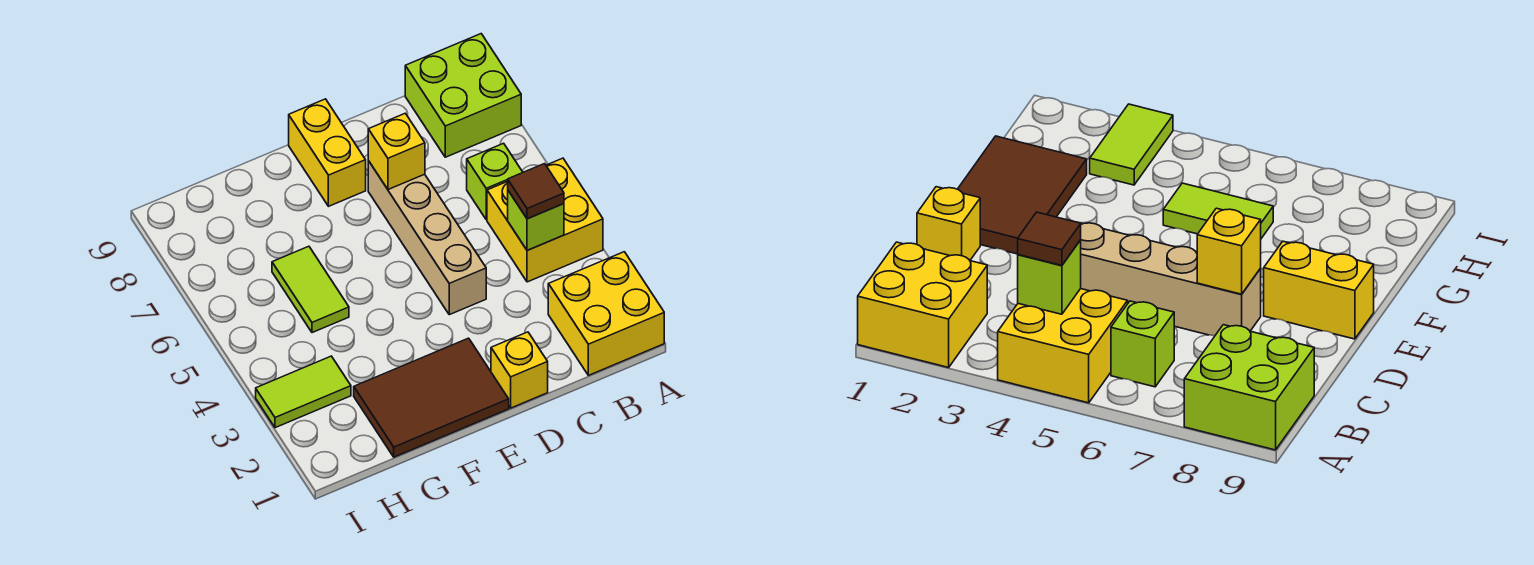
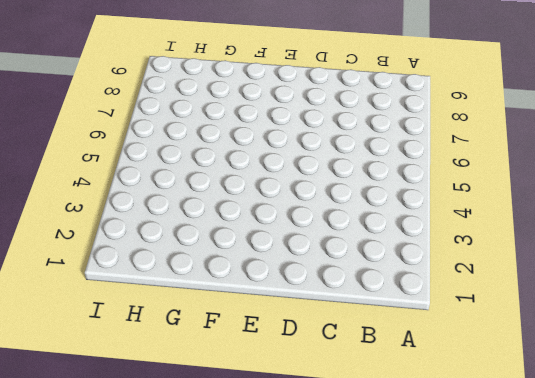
none -> yellow brick A1:B2 level 1
none -> yellow brick A4:B5 level 1
none -> lime brick A8:B9 level 1

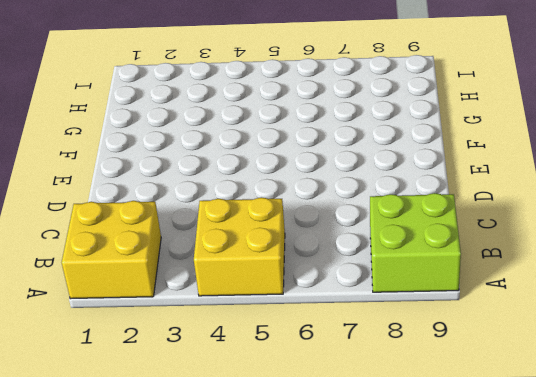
none -> lime brick B6 level 1
none -> yellow brick D1 level 1
none -> tan brick D4:D7 level 1

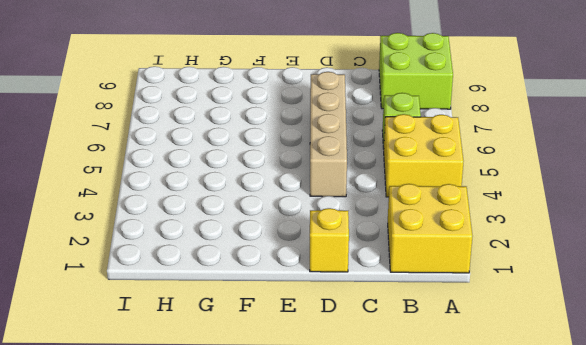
none -> brown tile E1:G2 level 1
none -> yellow brick E8:E9 level 1
none -> lime tile G5:G6 level 1

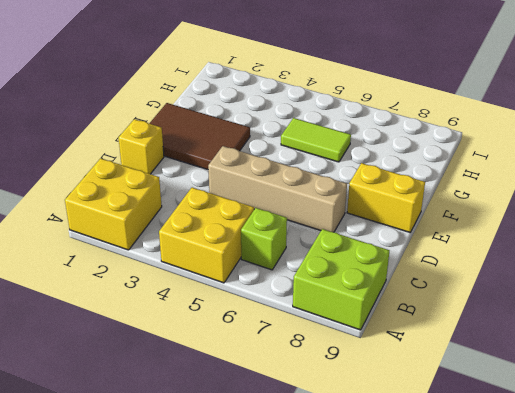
brown tile E1:F3 level 1 -> brown tile E1:G2 level 1
none -> lime tile H3:I3 level 1
none -> lime brick B4 level 2
none -> yellow brick D7 level 2

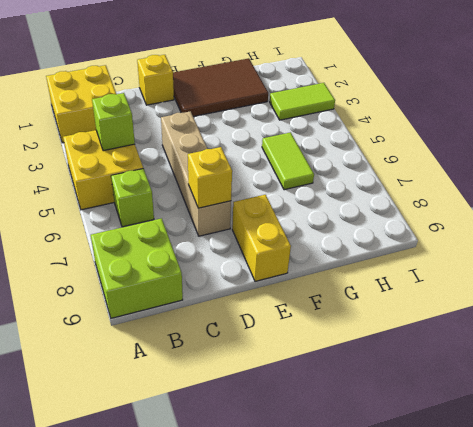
none -> brown tile B4 level 3

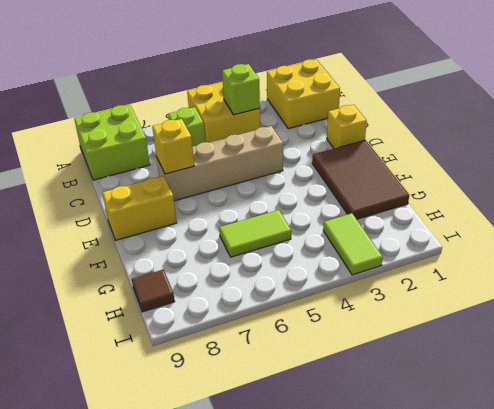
brown tile H9 level 1 -> brown tile B4 level 3

